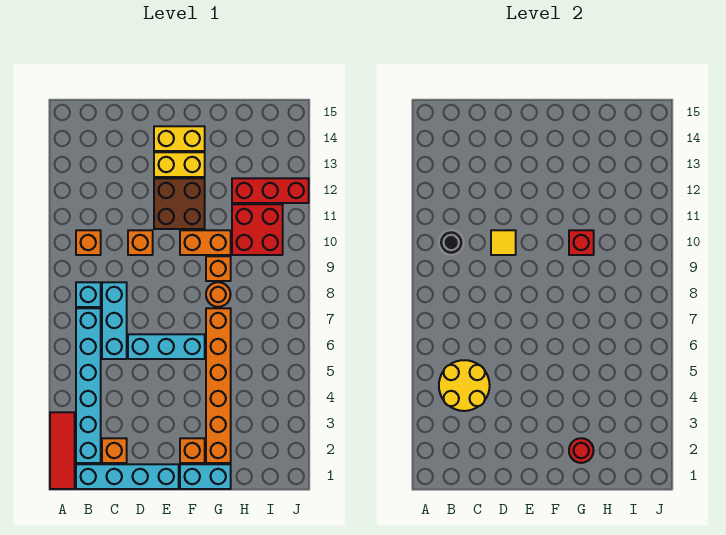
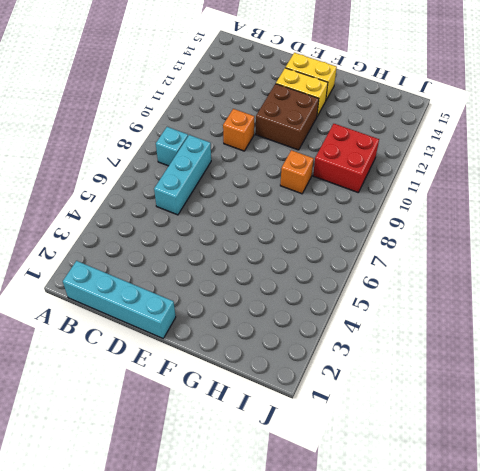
none -> red tile A1:A3 level 1
none -> cyan brick B2:B7 level 1
none -> orange brick B10 level 1

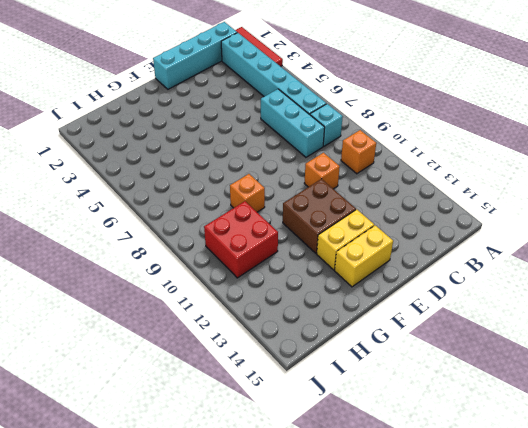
none -> orange brick C2 level 1
none -> cyan brick D6:F6 level 1
none -> cyan brick F1:G1 level 1

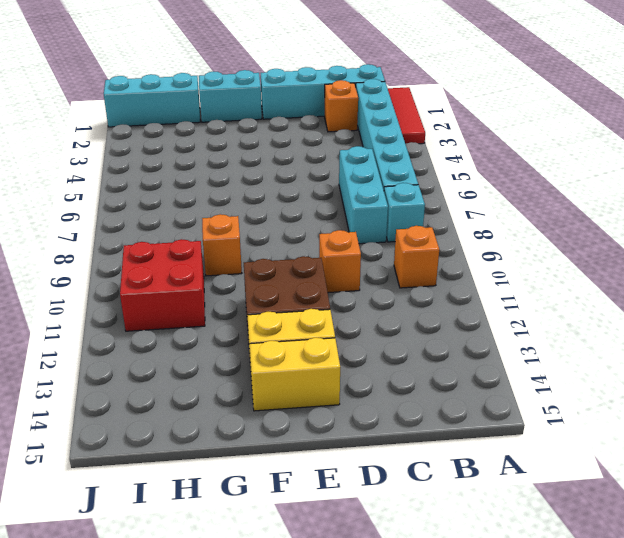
cyan brick H1:J1 level 1 -> cyan brick D6:F6 level 1
none -> orange brick F2 level 1
none -> orange brick F10:G10 level 1
none -> orange brick G2:G7 level 1

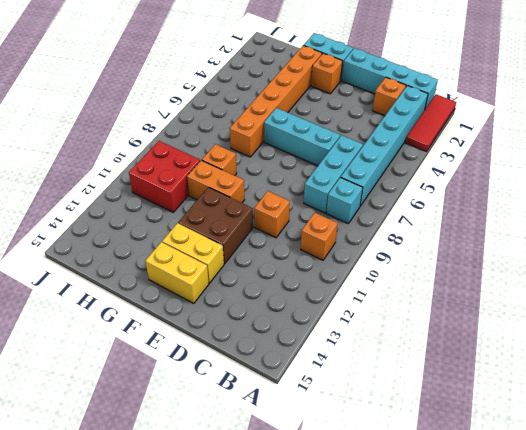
none -> orange round brick G8 level 1
none -> red brick H12:J12 level 1
none -> yellow round brick B4:C5 level 2

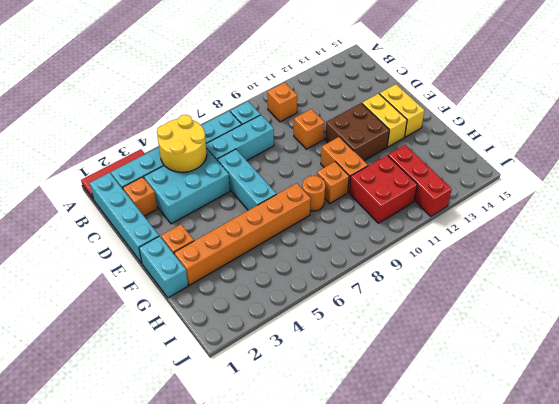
cyan brick C3:D5 level 1 -> none
none -> black round brick B10 level 2
none -> yellow tile D10 level 2
none -> red round brick G2 level 2

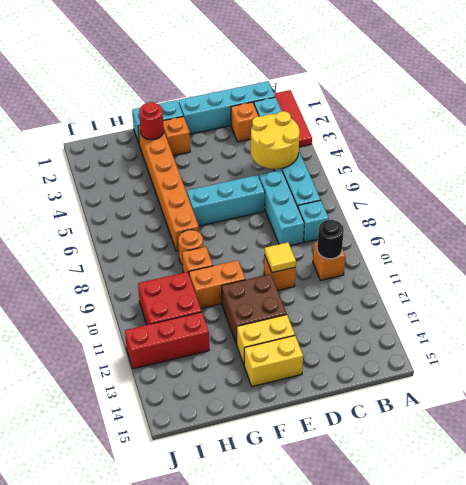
none -> red brick G10 level 2

